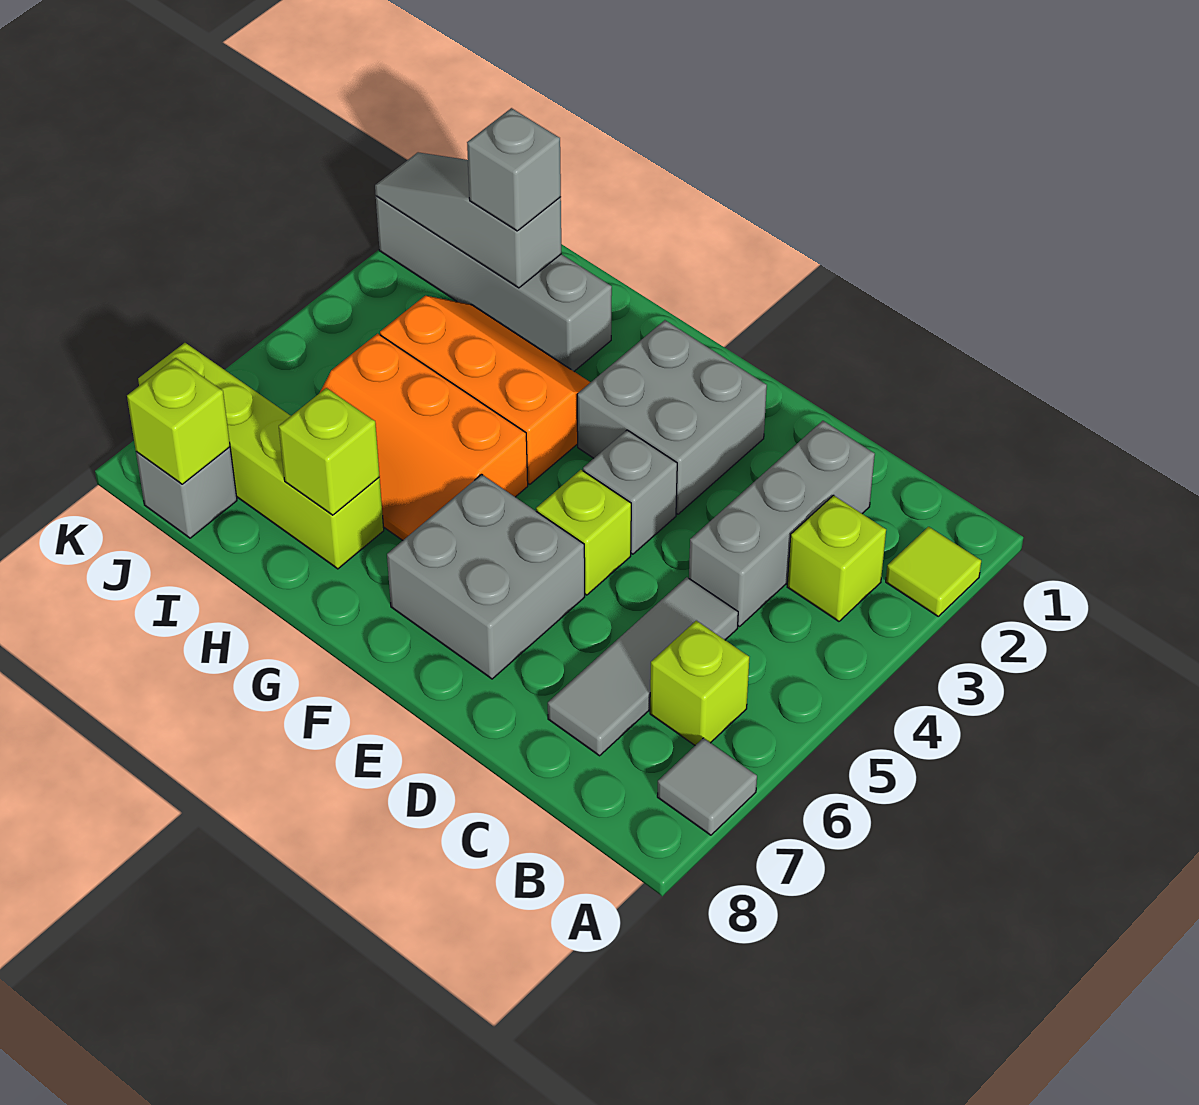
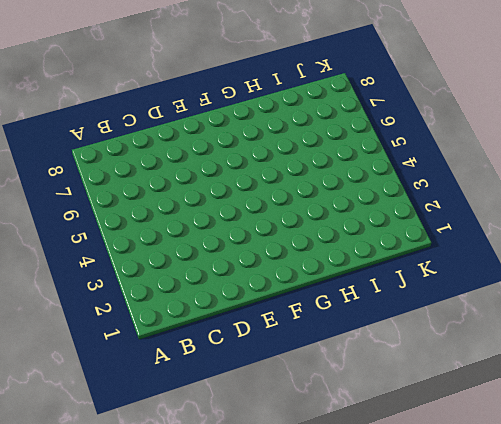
none -> lime tile A2 level 1
none -> grey tile A7 level 1
none -> lime brick B3 level 1

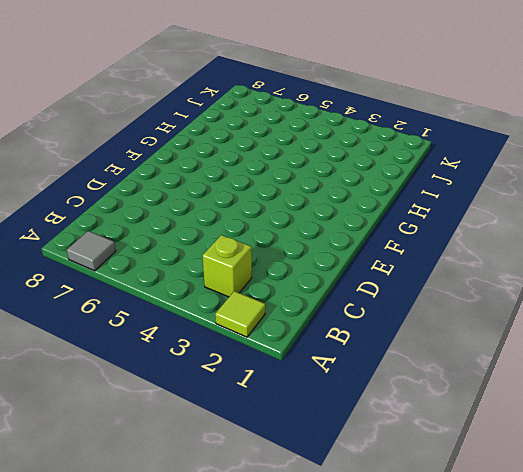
none -> lime brick B6 level 1
none -> grey brick C2:C4 level 1
none -> grey tile C5:C7 level 1

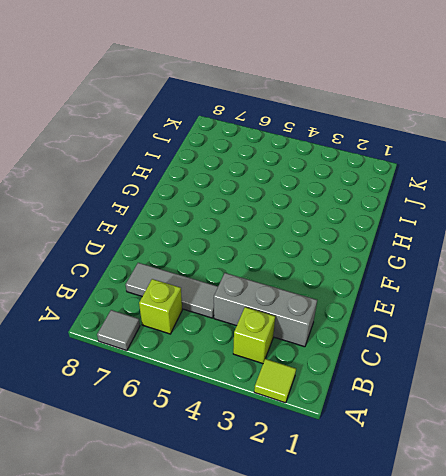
none -> grey brick E2:F3 level 1
none -> grey brick E4 level 1
none -> lime brick E5 level 1

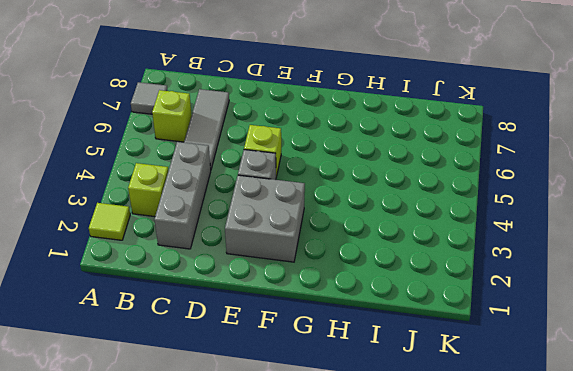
none -> grey brick E6:F7 level 1
none -> orange slope G3:I4 level 1 top 4
none -> orange slope G5:I6 level 1 top 5

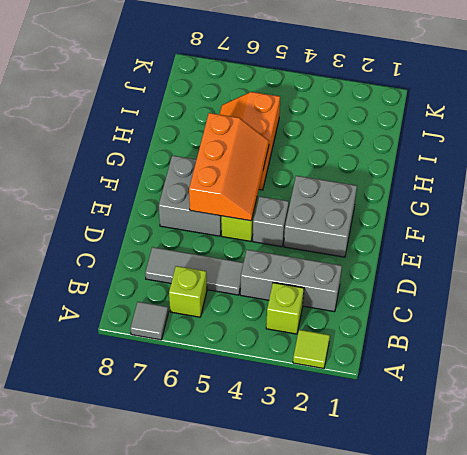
orange slope E5:G6 level 2 top 6 -> orange slope G3:I4 level 1 top 4
none -> grey brick H2:K2 level 1
none -> lime brick H7:K7 level 1
none -> grey brick J8 level 1

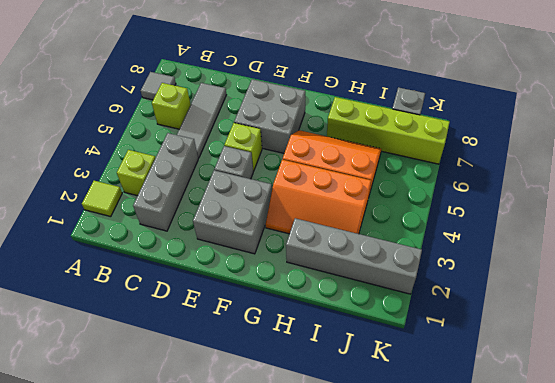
none -> lime brick H7 level 2
none -> grey slope I2:K2 level 2 top I
none -> lime brick J8 level 2

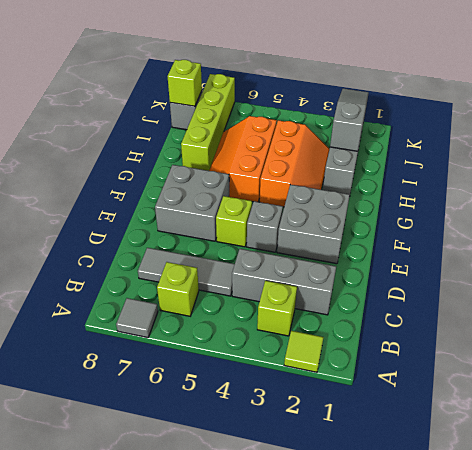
none -> lime brick H7 level 2
none -> grey brick I2 level 3

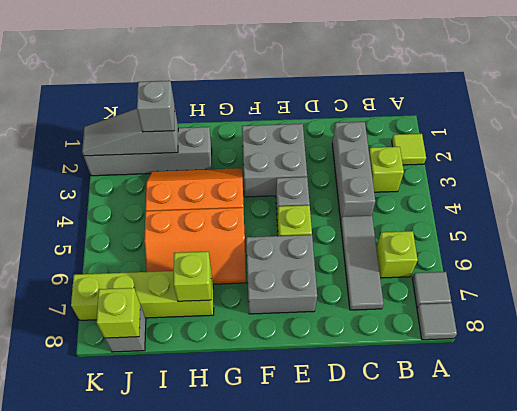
grey tile A8 level 1 -> none

